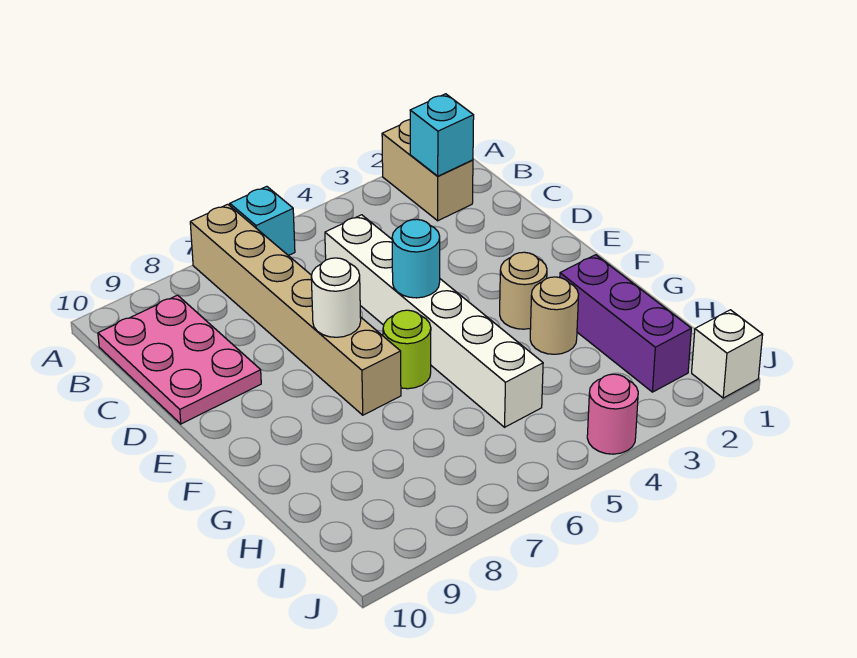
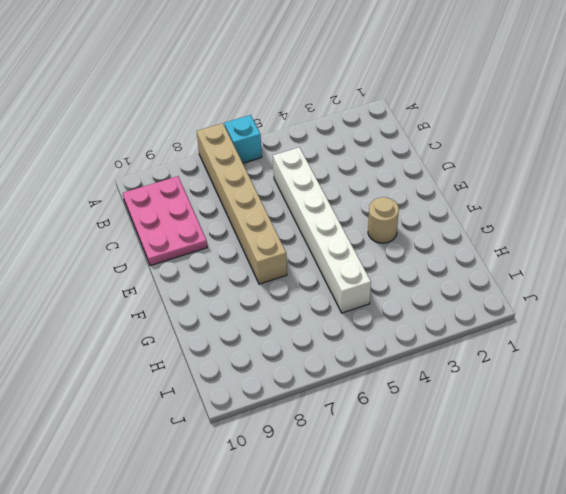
none -> tan brick A2:B2 level 1
none -> lime round brick F6 level 1
none -> purple brick G2:I2 level 1

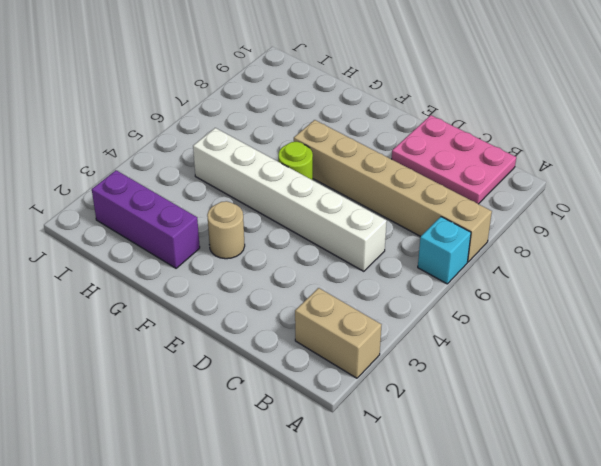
none -> tan round brick G3 level 1
none -> white brick J1 level 1
none -> pink round brick J4 level 1

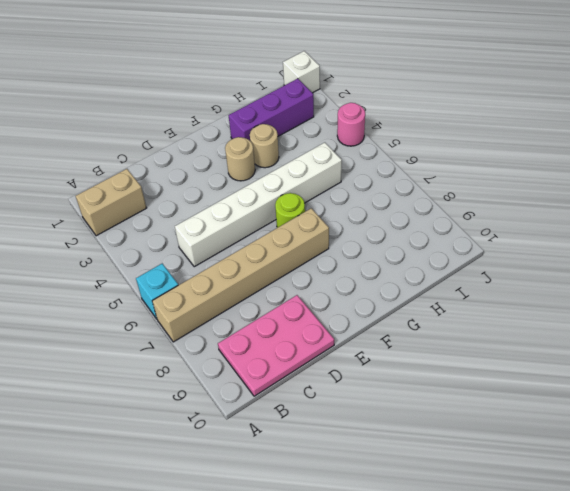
none -> cyan brick B2 level 2
none -> cyan round brick E5 level 2
none -> white round brick E7 level 2

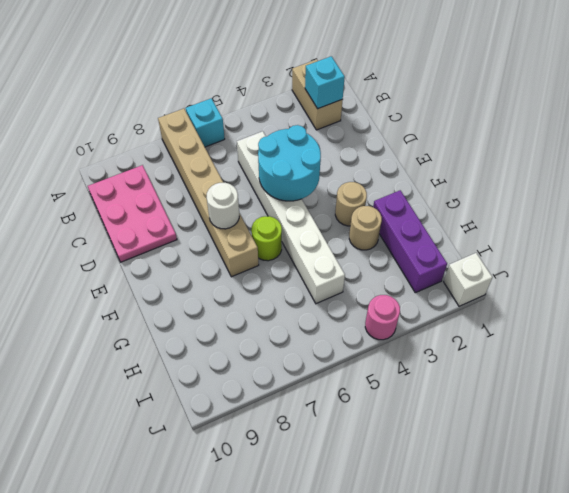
cyan round brick D4:E5 level 2 -> cyan round brick E5 level 2

